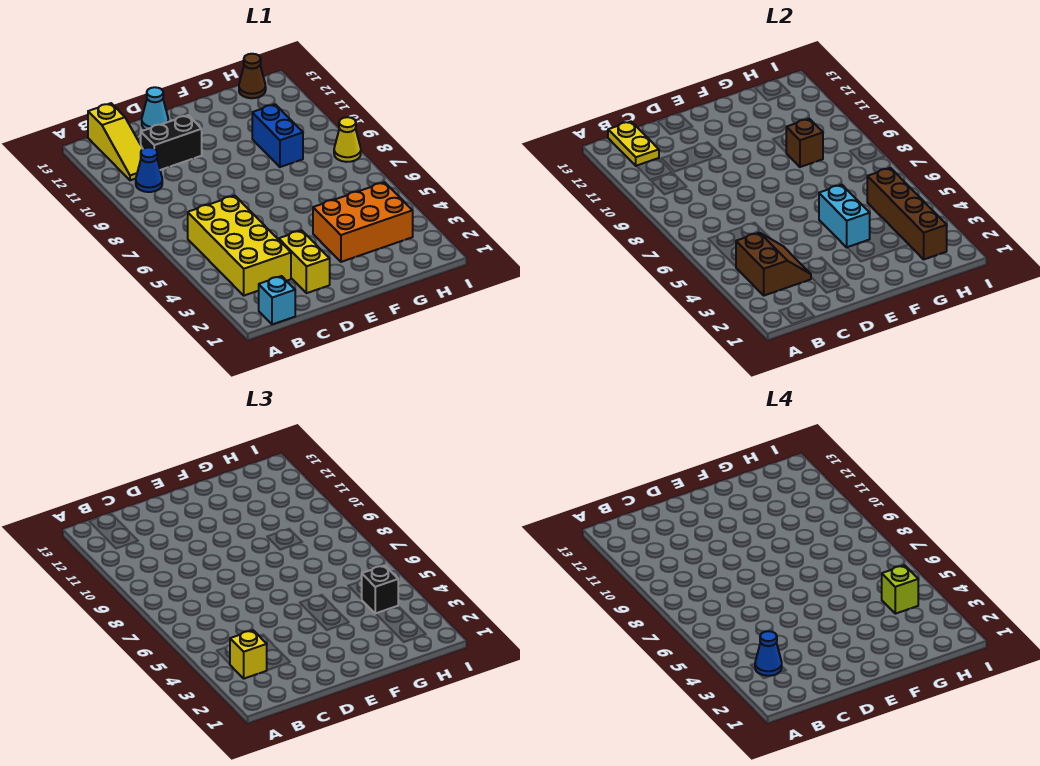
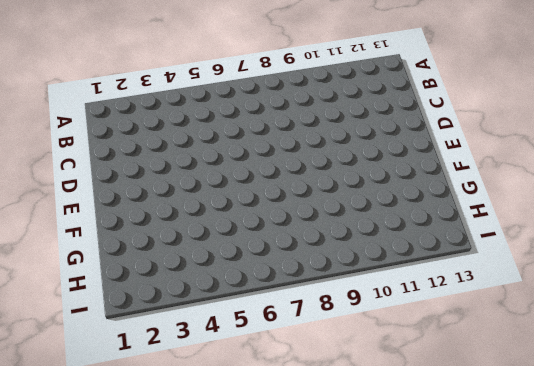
none -> cyan brick B1 level 1
none -> yellow brick B3:C6 level 1
none -> blue cone B10 level 1

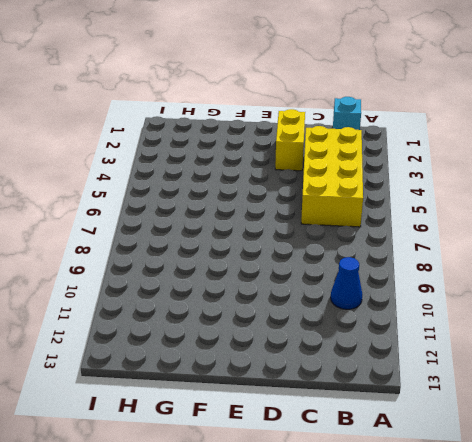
none -> yellow slope B11:B13 level 1 top 13
none -> black brick C11:D11 level 1
none -> cyan cone D13 level 1

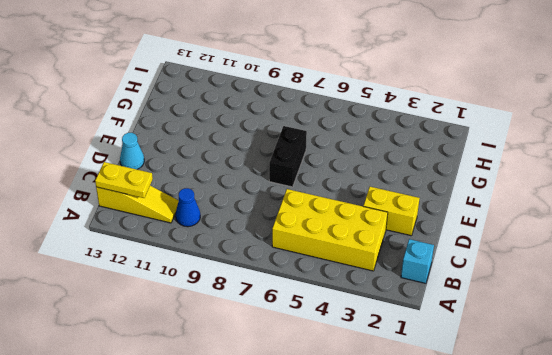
black brick E7:F7 level 1 -> black brick C11:D11 level 1
none -> orange brick F3:H4 level 1
none -> blue brick G9:G10 level 1
none -> brown cone H13 level 1

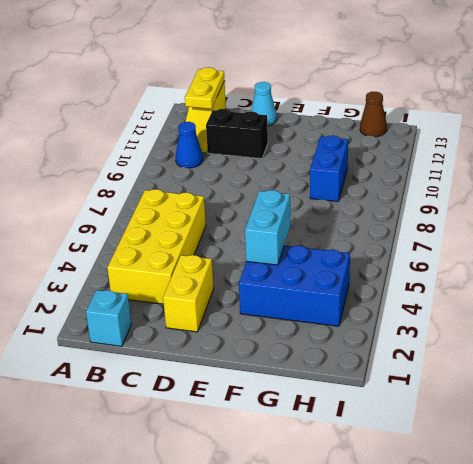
blue brick F3:H4 level 1 -> orange brick F3:H4 level 1
none -> yellow cone I8 level 1
none -> brown slope B3:C4 level 2 top B
none -> brown brick G9 level 2

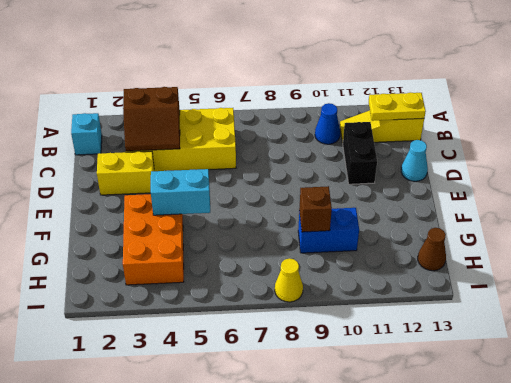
none -> brown brick H2:H5 level 2
none -> yellow brick B3 level 3
none -> black brick H4 level 3

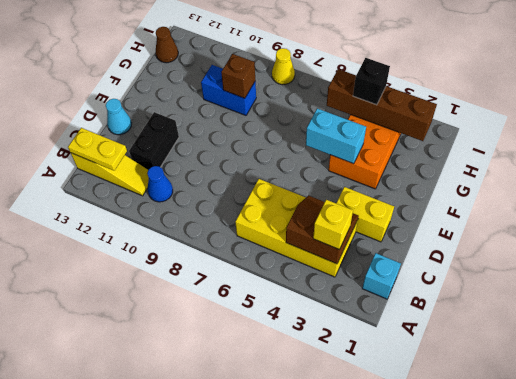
none -> blue cone B3 level 4
none -> lime brick H4 level 4

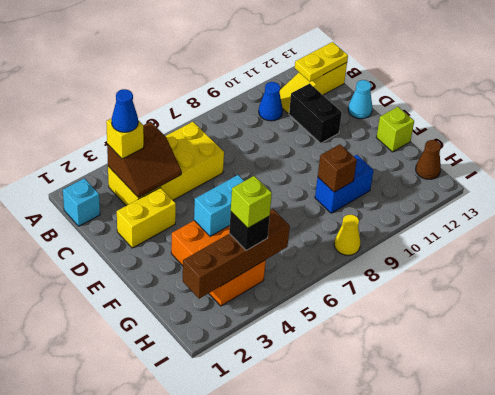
lime brick F13 level 1 -> none

